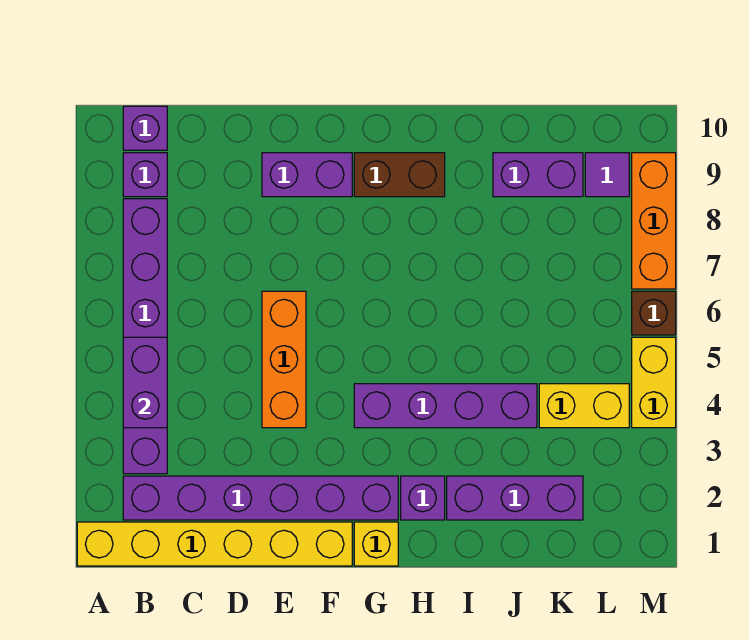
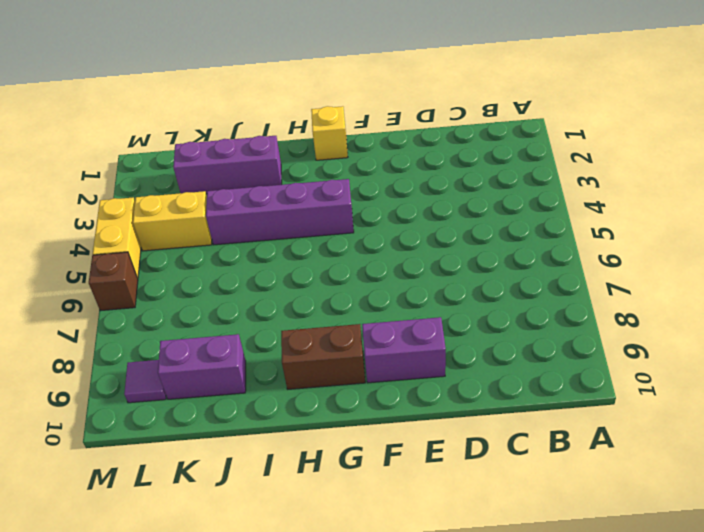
none -> yellow brick A1:F1 level 1
none -> purple brick B2:G2 level 1
none -> purple brick B3:B8 level 1

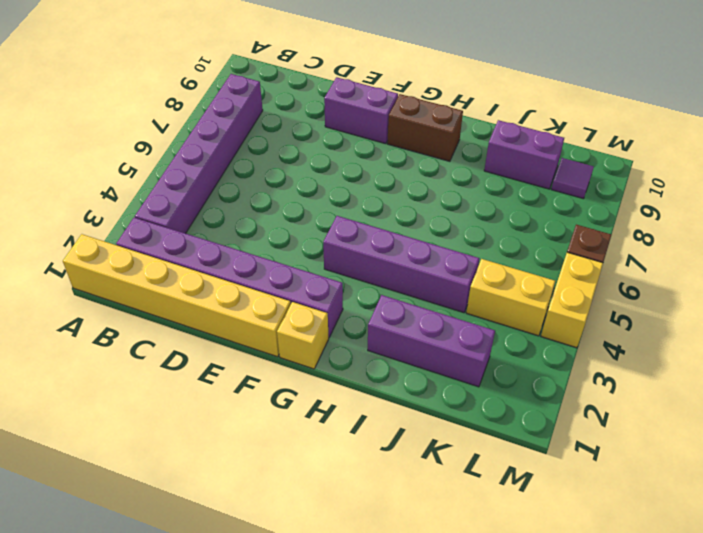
none -> purple brick B9 level 1
none -> purple brick B10 level 1
none -> orange brick E4:E6 level 1

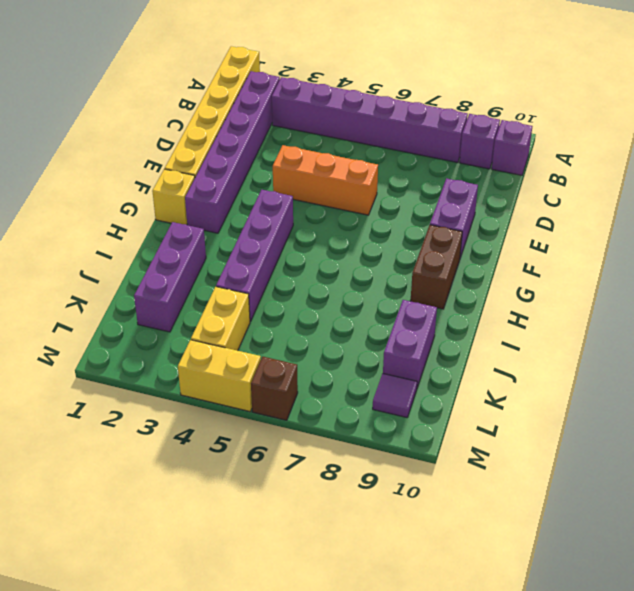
none -> purple brick H2 level 1
none -> orange brick M7:M9 level 1
none -> purple brick B4:B5 level 2

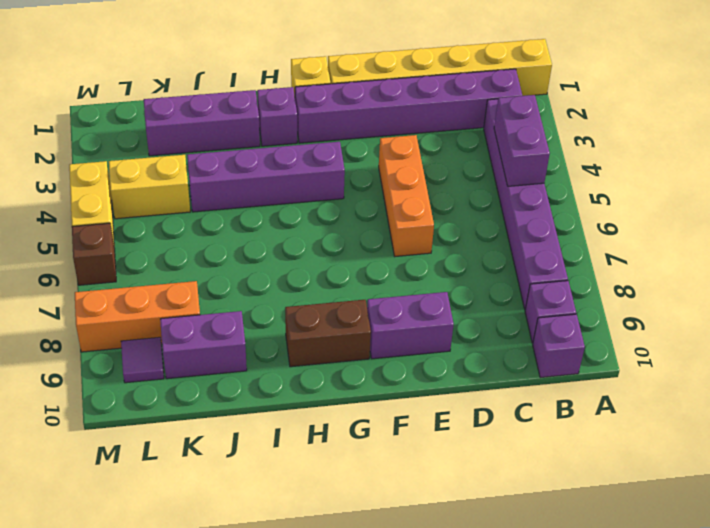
orange brick K8:M8 level 1 -> orange brick M7:M9 level 1

